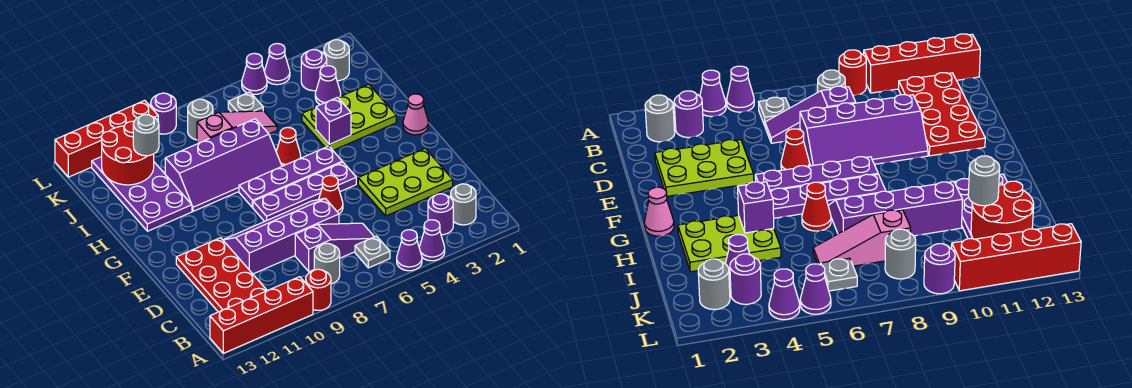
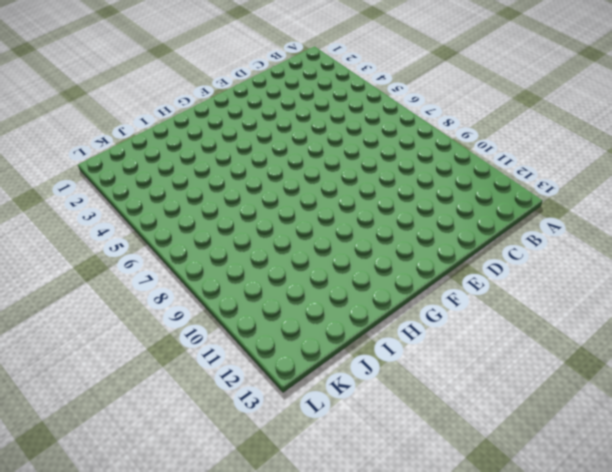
none -> purple cone A4 level 1
none -> purple cone A5 level 1
none -> red round brick A9 level 1
none -> red brick A10:A13 level 1

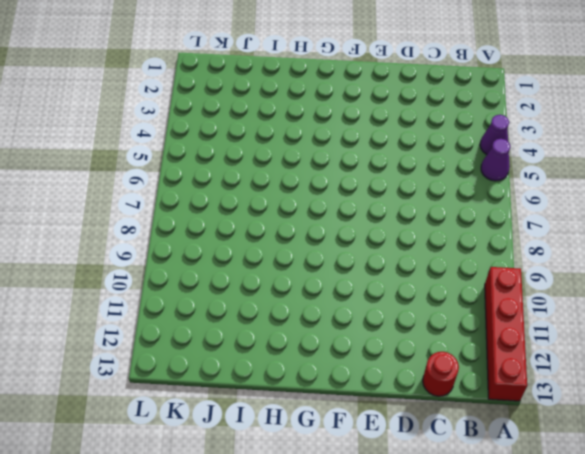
red round brick C13 level 1 -> red round brick A9 level 1
none -> grey round brick B2 level 1
none -> purple round brick B3 level 1
none -> grey plate B6 level 1
none -> grey round brick B8 level 1

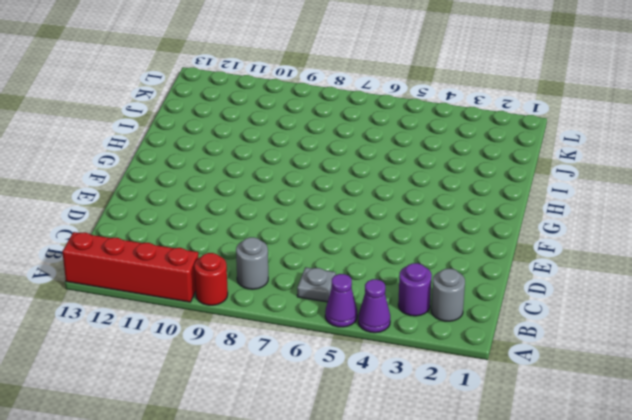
none -> red plate B11:E12 level 1
none -> purple slope C6:C8 level 1 top 8
none -> lime plate D2:E4 level 1
none -> purple slope D7:E10 level 1 top D

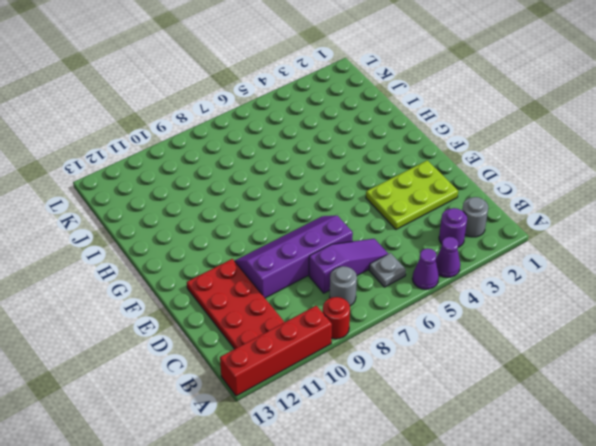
none -> red cone E6 level 1
none -> purple plate F5:F8 level 1
none -> pink cone G1 level 1
none -> purple plate G5:G8 level 1

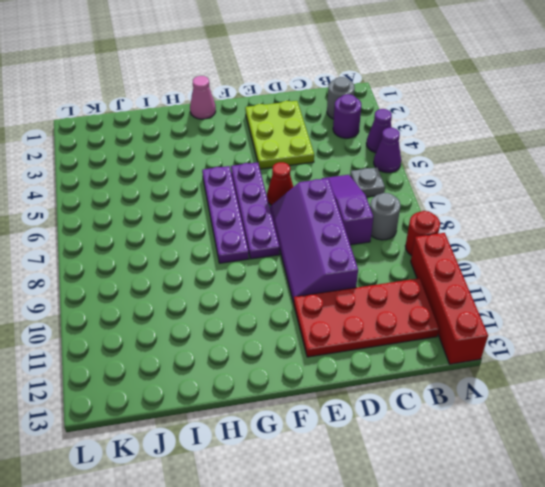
none -> lime plate H2:I4 level 1
none -> red cone H6 level 1
none -> purple slope H7:I10 level 1 top I
none -> purple plate H11:K12 level 1

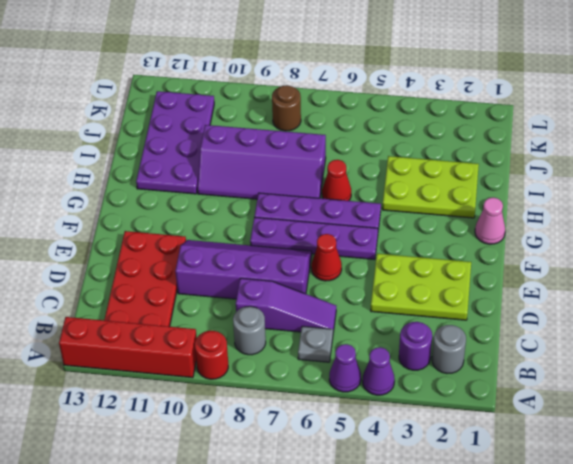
brown round brick K8 level 1 -> grey round brick K8 level 1
none -> purple cone J3 level 1
none -> pink slope J6:J8 level 1 top 8
none -> grey round brick K2 level 1
none -> purple round brick K3 level 1

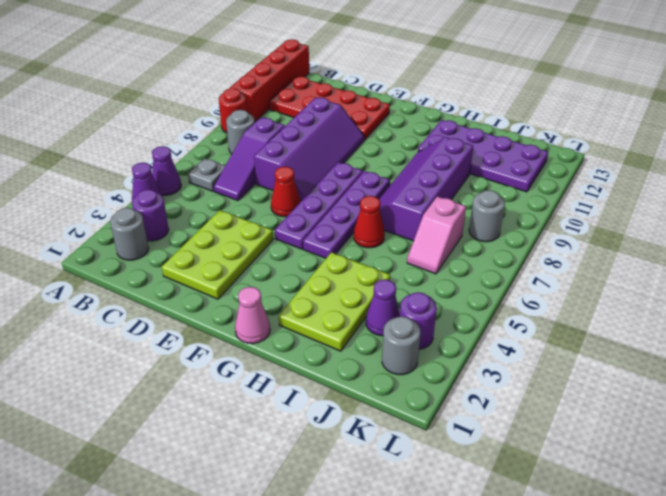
pink slope J6:J7 level 1 top 7 -> pink slope J6:J8 level 1 top 8
none -> grey plate K6 level 1
none -> purple cone L4 level 1
none -> purple cone L5 level 1
none -> purple round brick L9 level 1

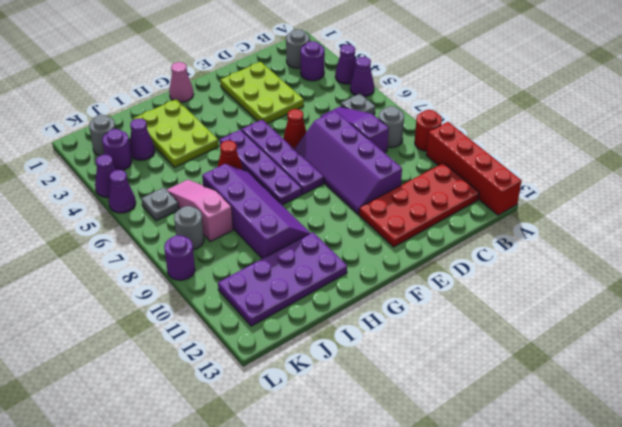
none -> red brick L10:L13 level 1
none -> purple brick H4 level 2
none -> red round brick J11:K12 level 2
none -> grey round brick J11 level 3

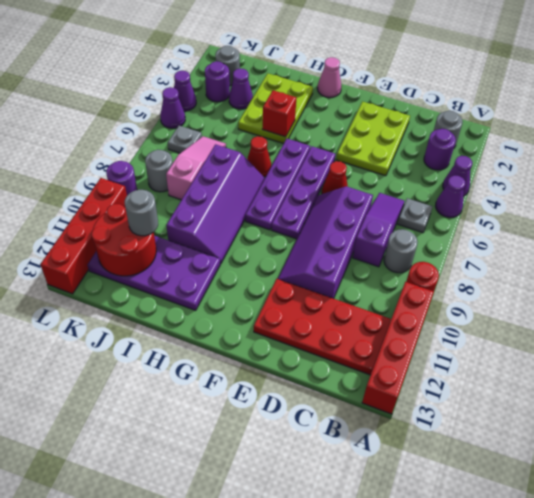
red brick H4 level 2 -> purple brick H4 level 2

